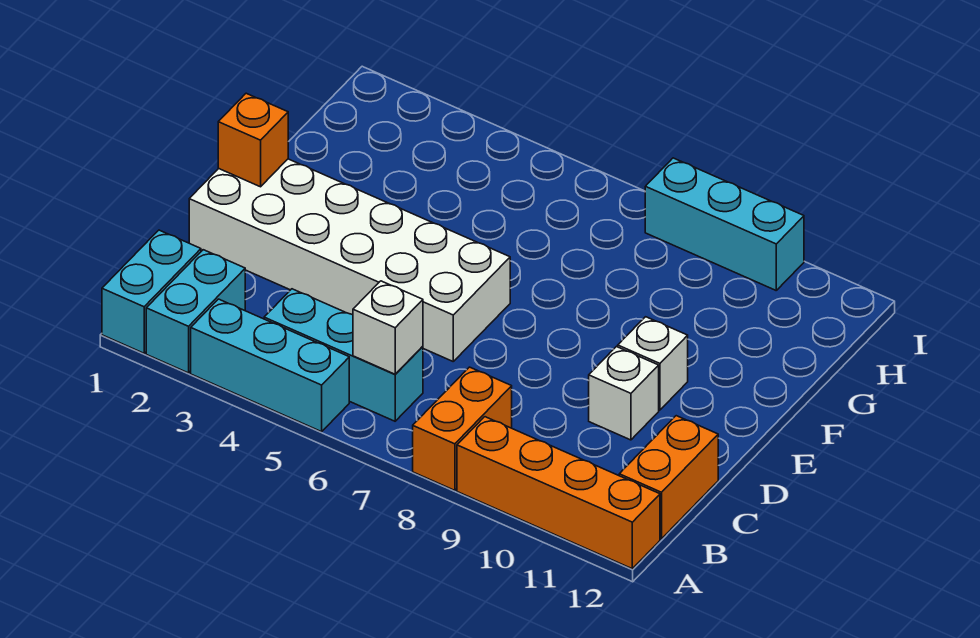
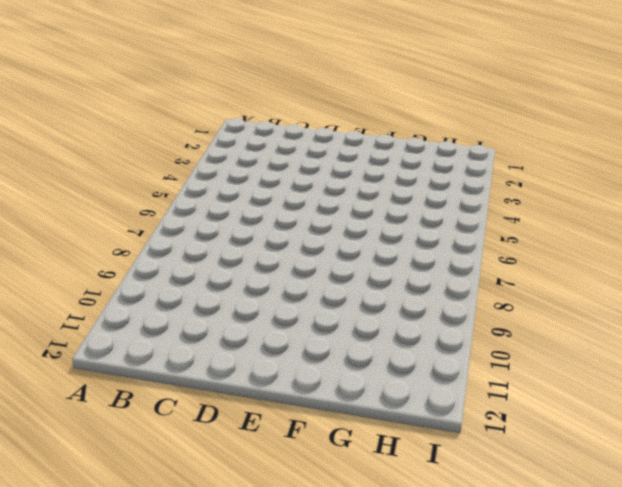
none -> cyan brick A1:B1 level 1
none -> cyan brick A2:B2 level 1
none -> cyan brick A3:A5 level 1

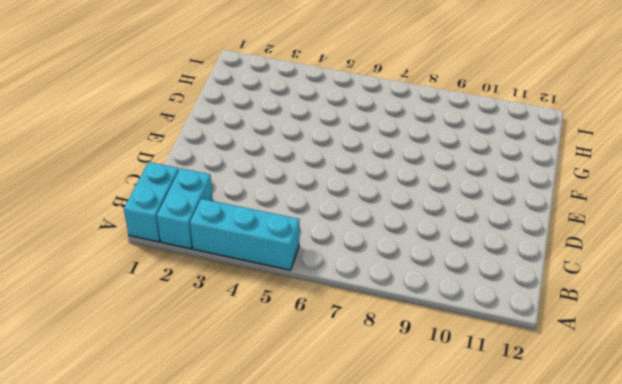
none -> orange brick A8:B8 level 1
none -> orange brick A9:A12 level 1
none -> cyan brick B4:B6 level 1

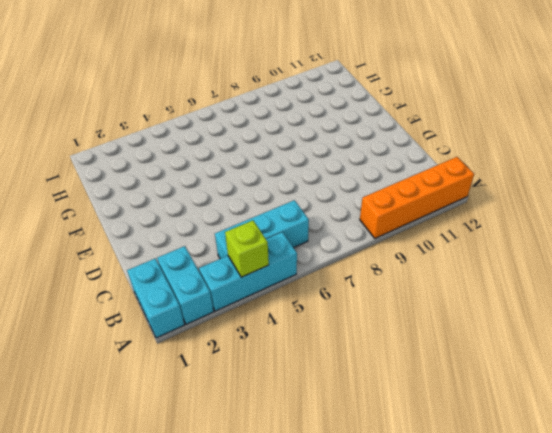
lime brick A4 level 2 -> none
none -> orange brick A8:B8 level 1
none -> orange brick B12:C12 level 1
none -> white brick D1:E6 level 1

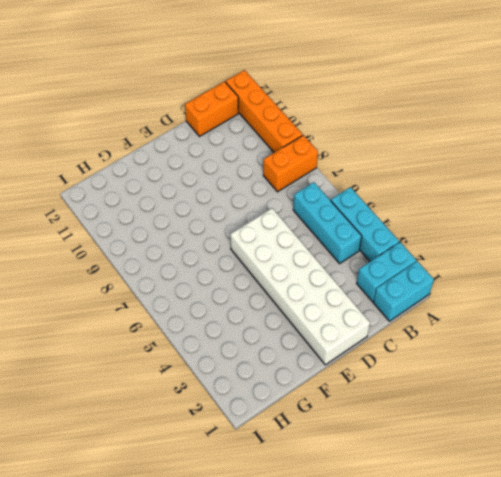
none -> white brick D10 level 1
none -> white brick E10 level 1
none -> cyan brick I8:I10 level 1

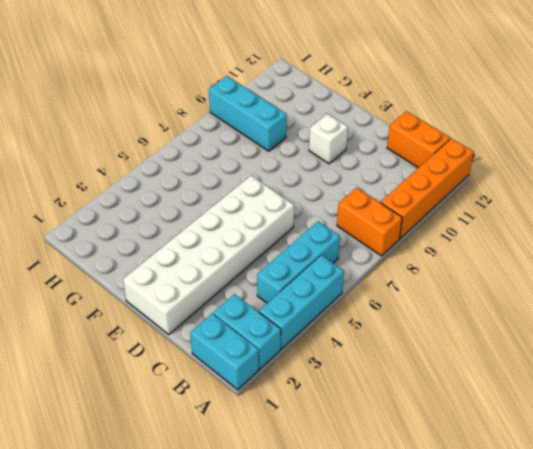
cyan brick G9:I9 level 1 -> cyan brick I8:I10 level 1
none -> white brick D10 level 1
none -> white brick B6 level 2
none -> orange brick E1 level 2

